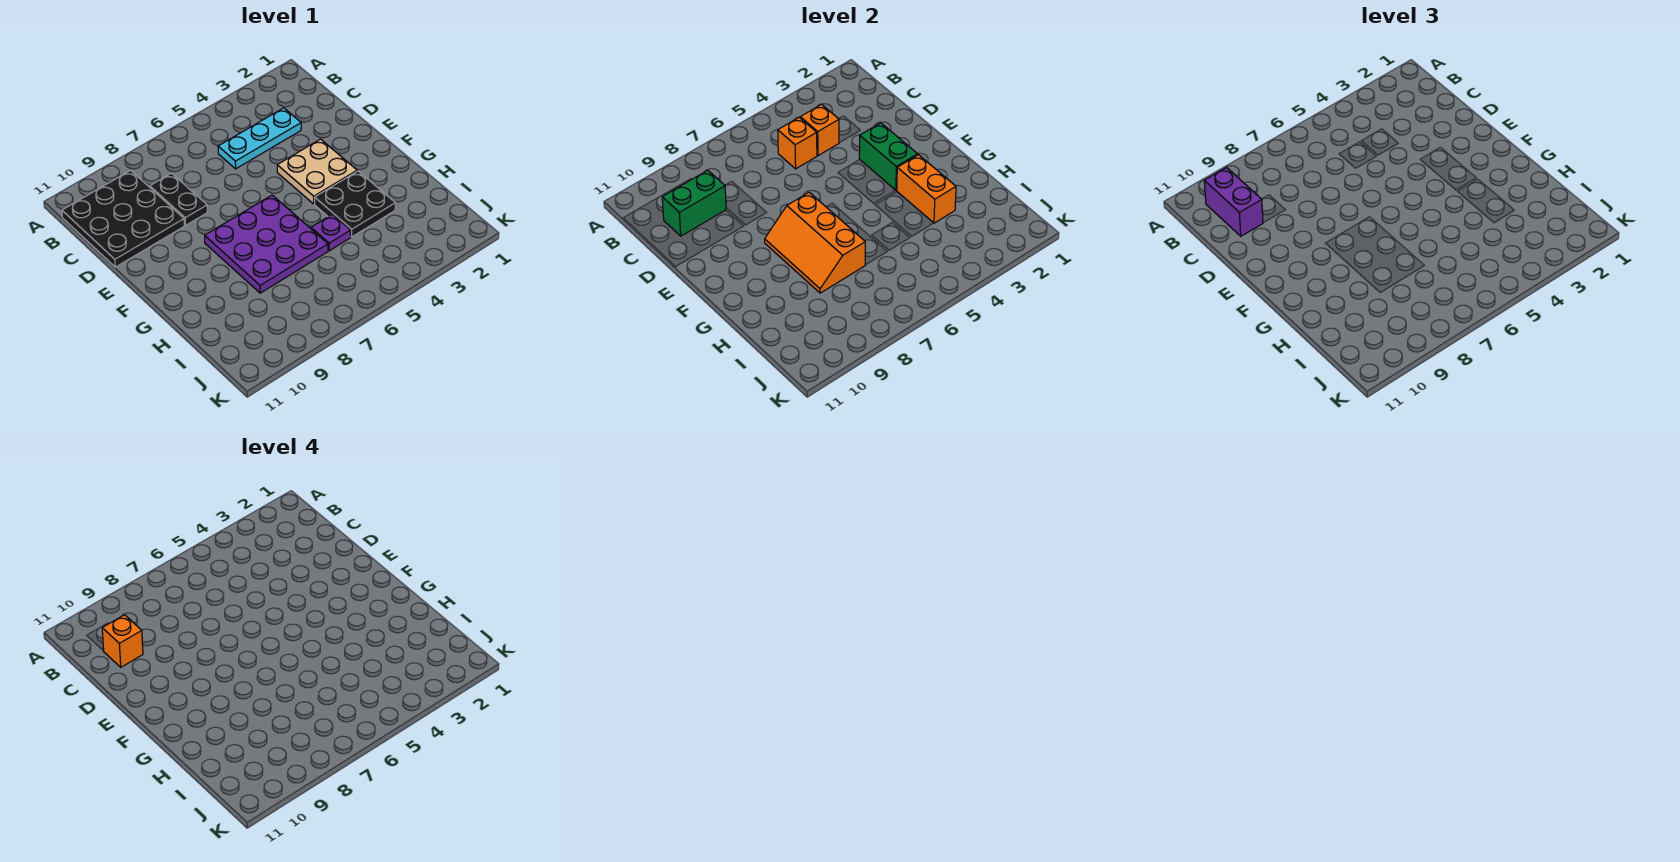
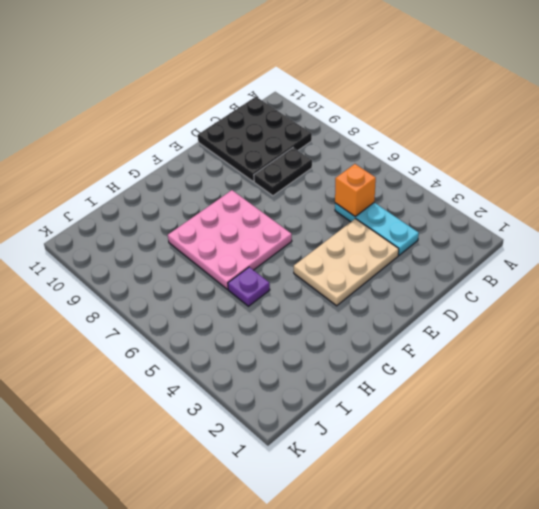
tan plate D3:F4 level 1 -> tan plate E3:F4 level 1
pink plate F6:H8 level 1 -> purple plate F6:H8 level 1
none -> black plate G3:H4 level 1
none -> orange brick C4 level 2
none -> green brick C9:C10 level 2

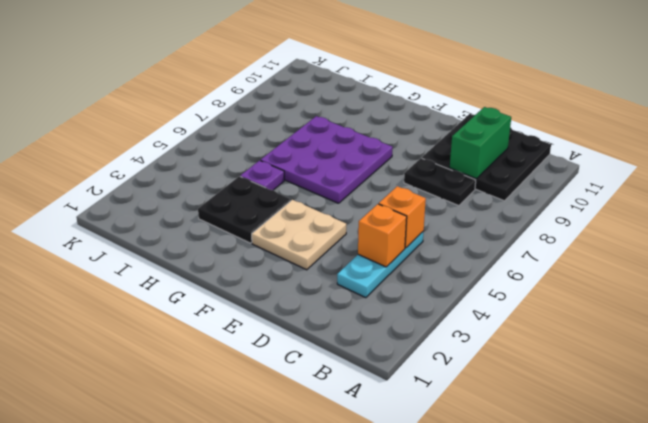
none -> green brick E3:F3 level 2
none -> orange slope F7:H8 level 2 top 7
none -> orange brick G3:H3 level 2

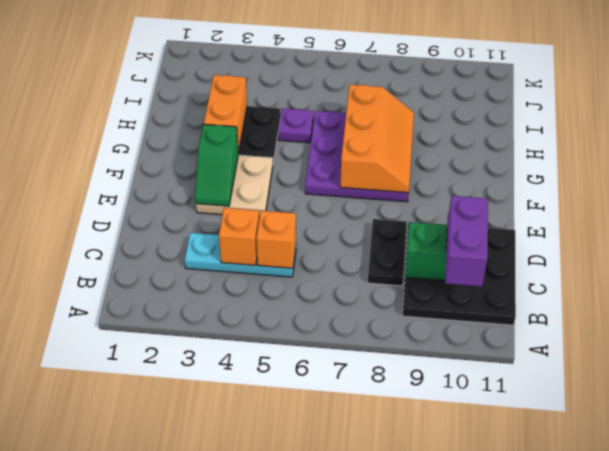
green slope E3:F3 level 2 top F -> green brick E3:F3 level 2
none -> orange brick C10 level 4

